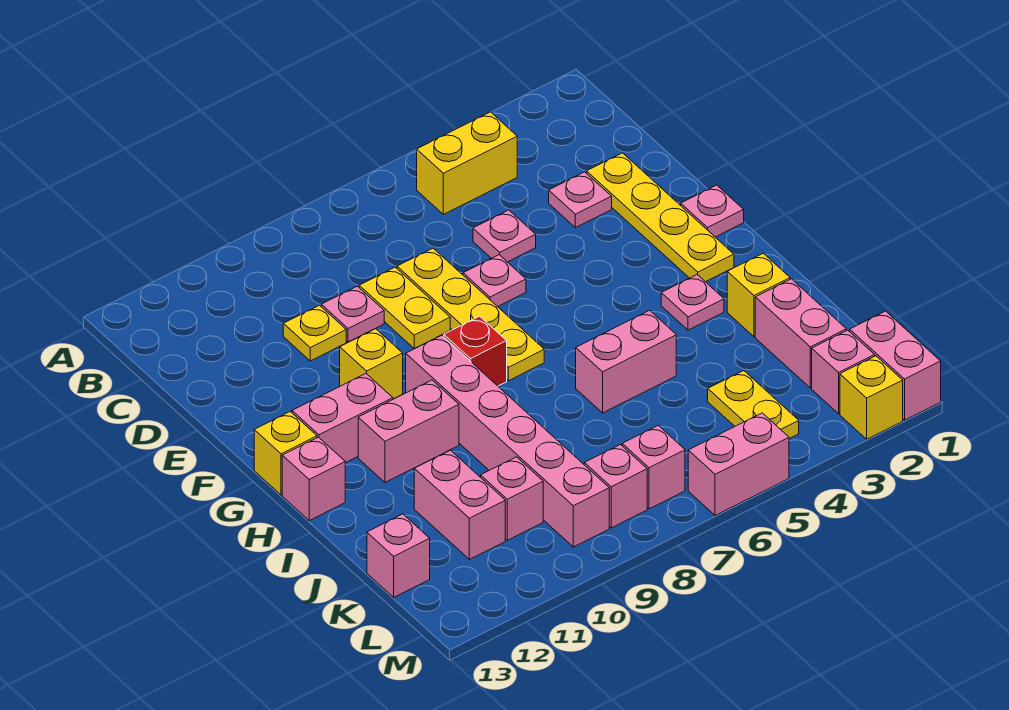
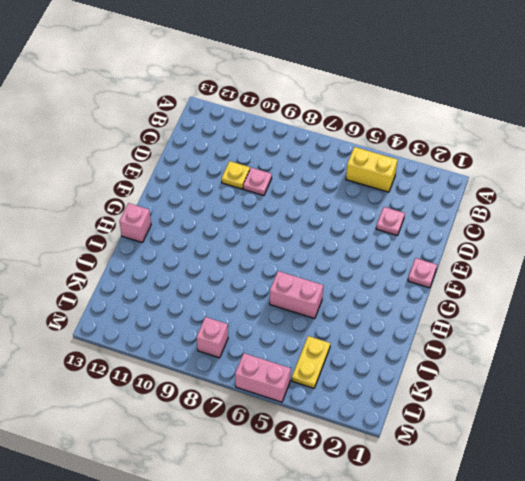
none -> yellow plate D2:G2 level 1
none -> pink plate D5 level 1
none -> yellow plate D7:G7 level 1
none -> yellow plate D8:E8 level 1

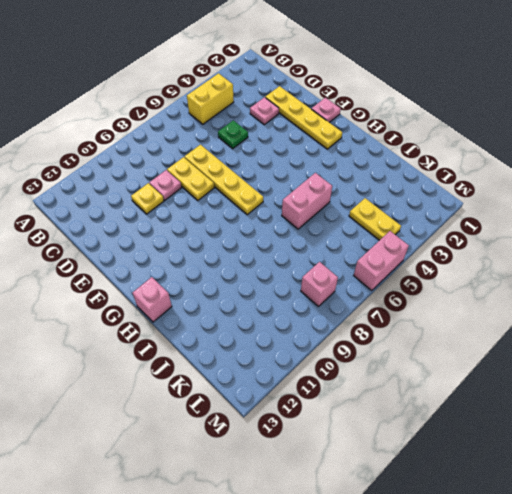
green plate D5 level 1 -> pink plate D5 level 1
none -> pink plate E6 level 1
none -> yellow brick F10 level 1
none -> red brick G8 level 1
none -> pink brick G9:L9 level 1

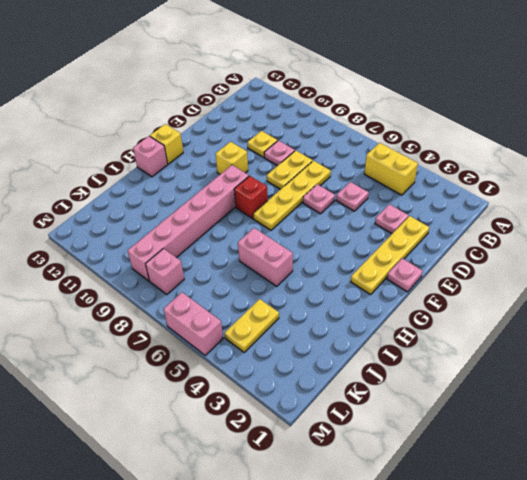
none -> pink brick G11:G12 level 1
none -> pink plate H3 level 1
none -> pink brick H10:H11 level 1
none -> yellow brick I2 level 1

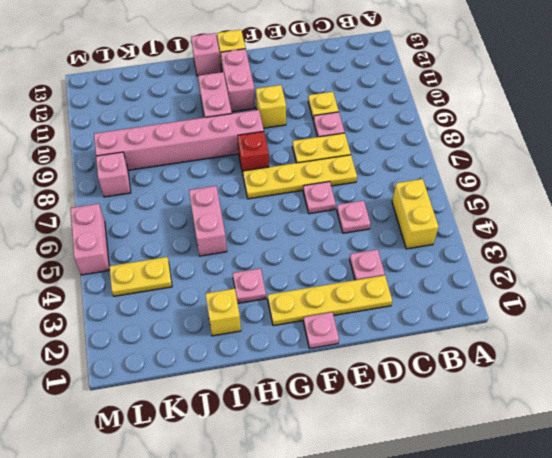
none -> pink brick J2:K2 level 1
none -> pink brick J11:K11 level 1
none -> pink brick K10 level 1
none -> pink brick K13 level 1

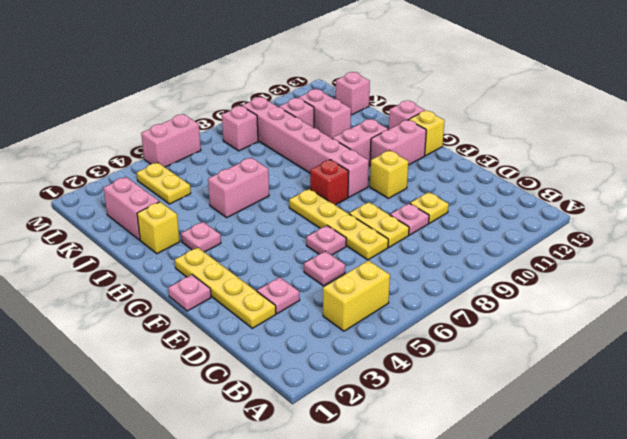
none -> pink brick L1:M1 level 1
none -> pink brick L2 level 1
none -> pink brick L7 level 1
none -> yellow brick M2 level 1

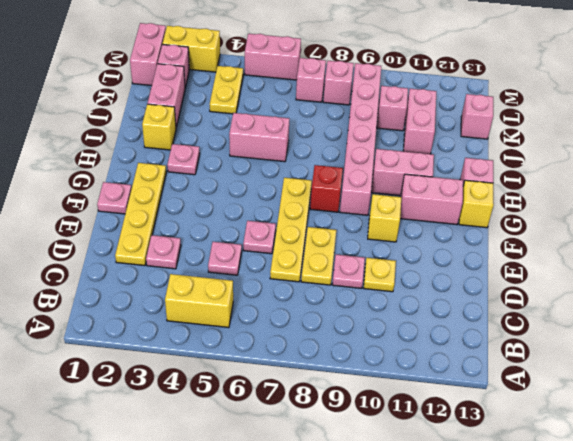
yellow brick M2:M3 level 1 -> yellow brick M2 level 1

